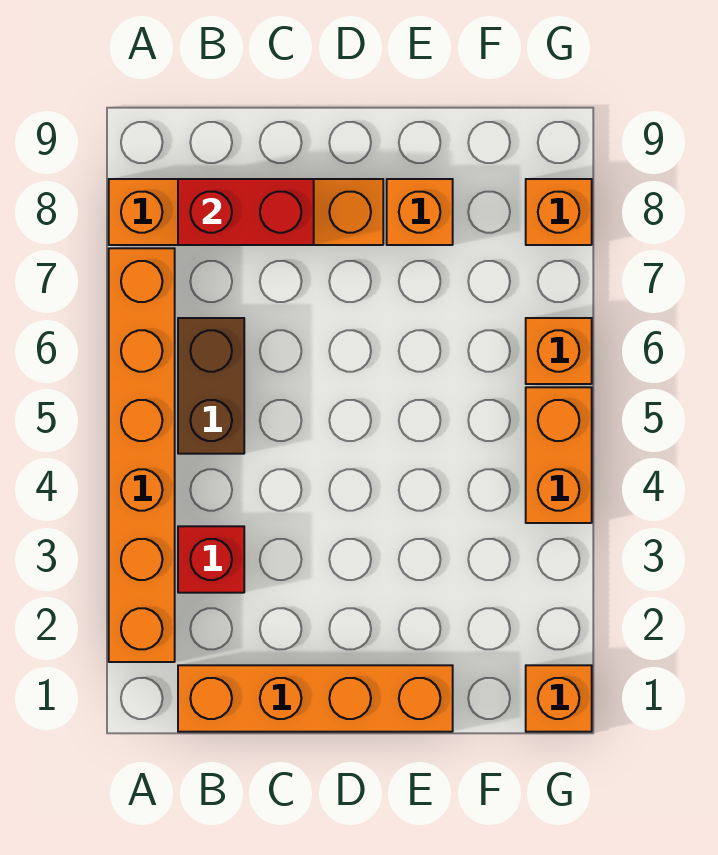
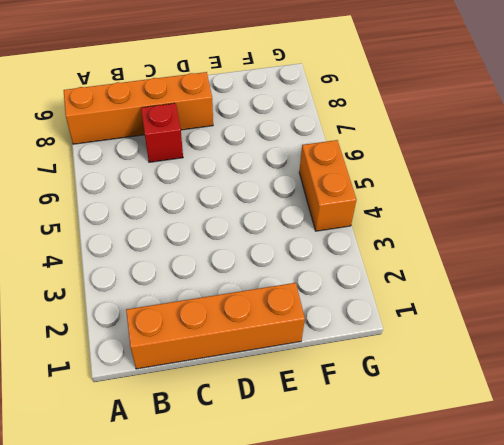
red brick C7 level 1 -> red brick B3 level 1
none -> orange brick A2:A7 level 1
none -> brown brick B5:B6 level 1

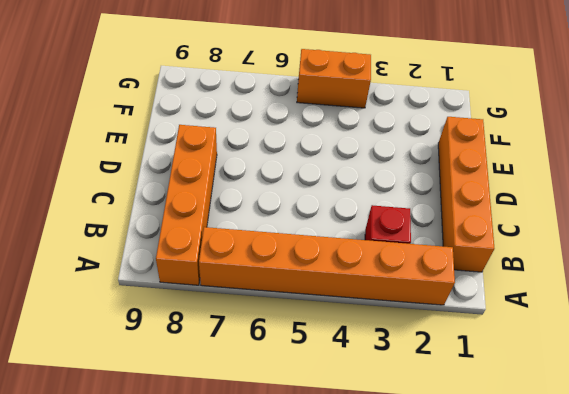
none -> brown brick B5:B6 level 1
none -> orange brick E8 level 1

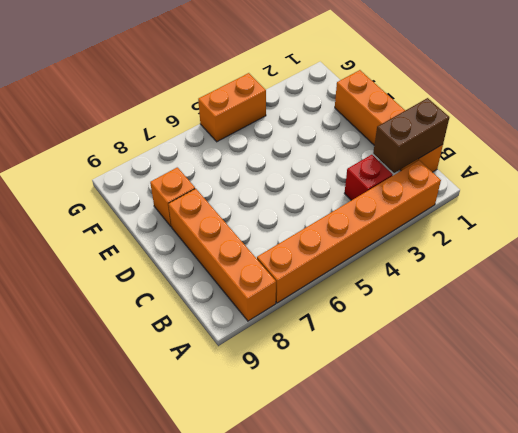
brown brick B1:B2 level 2 -> brown brick B5:B6 level 1
none -> orange brick G1 level 1
none -> orange brick G6 level 1

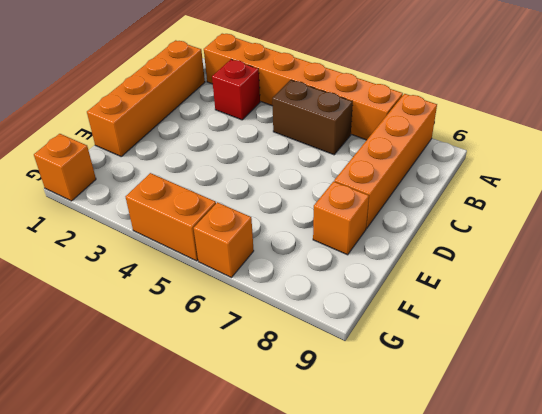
none -> orange brick G8 level 1
none -> red brick B8:C8 level 2

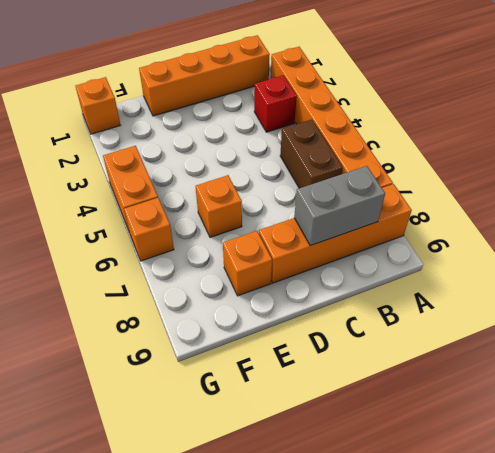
grey brick B8:C8 level 2 -> red brick B8:C8 level 2
orange brick E6 level 1 -> orange brick G8 level 1

